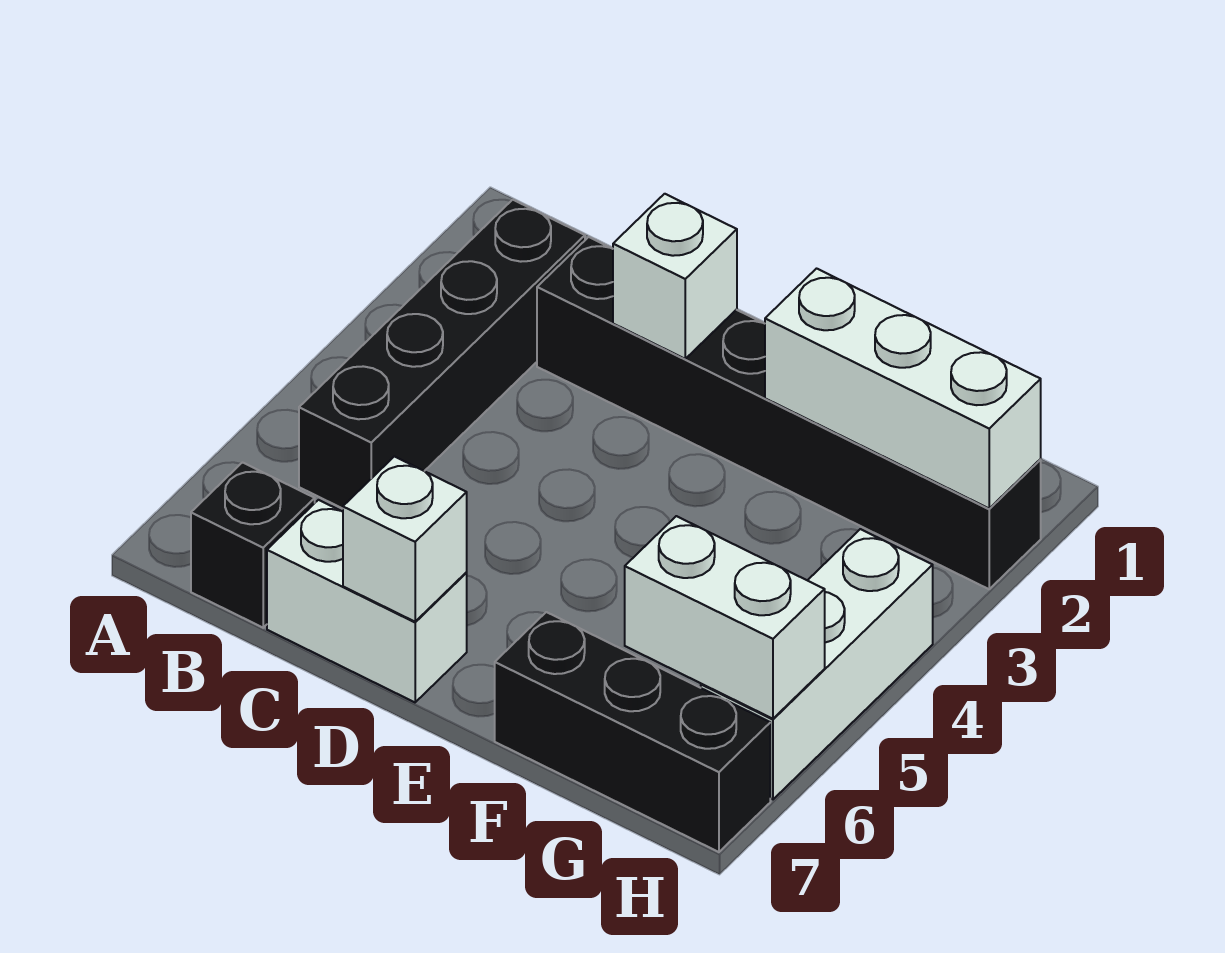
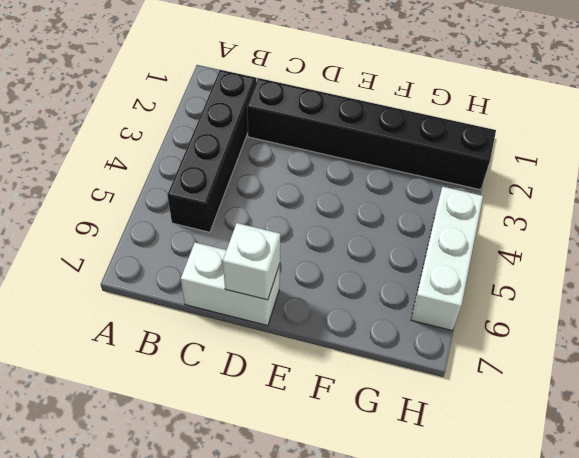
none -> black brick B7 level 1
none -> black brick F7:H7 level 1

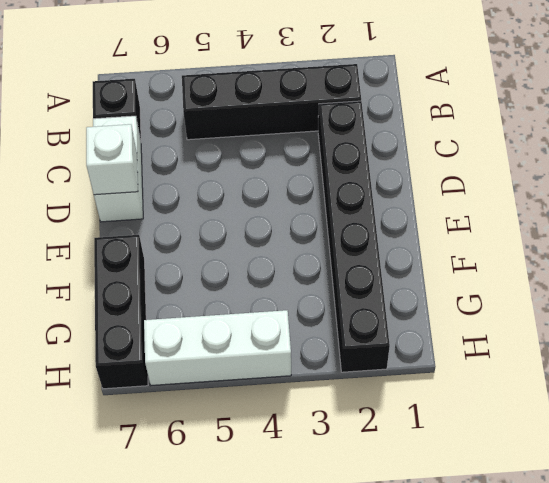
none -> white brick D2 level 2
none -> white brick F2:H2 level 2

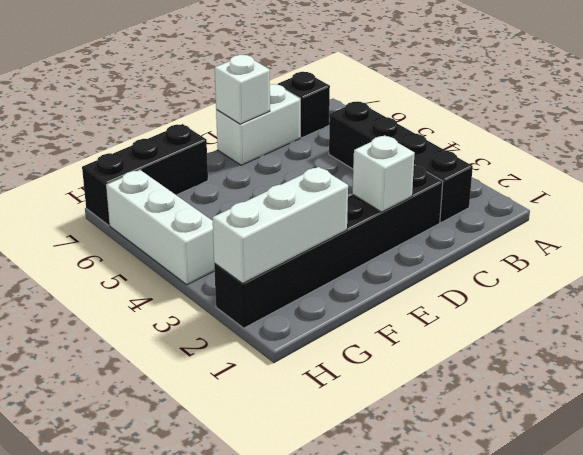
none -> white brick G6:H6 level 2

